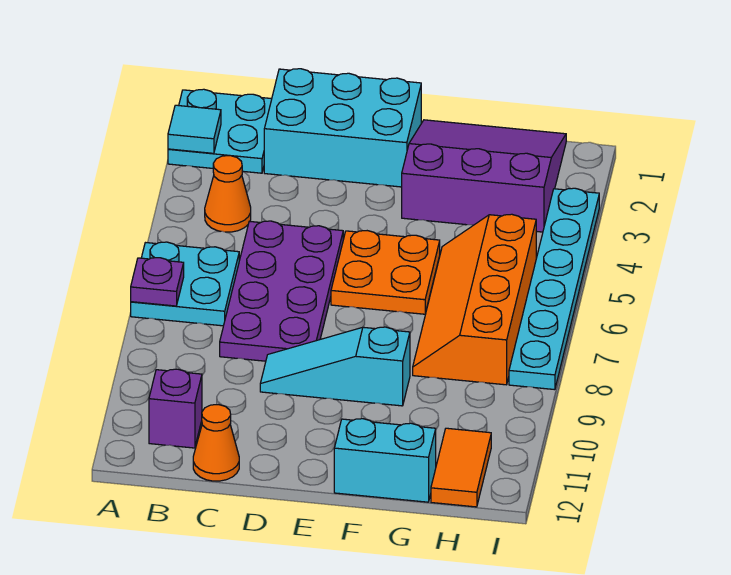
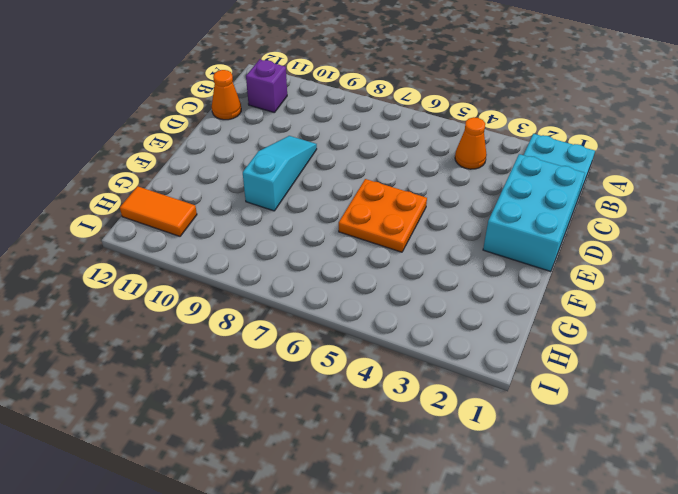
none -> cyan plate A6:B7 level 1
none -> purple plate C5:D8 level 1
none -> purple slope F1:H3 level 1 top 3

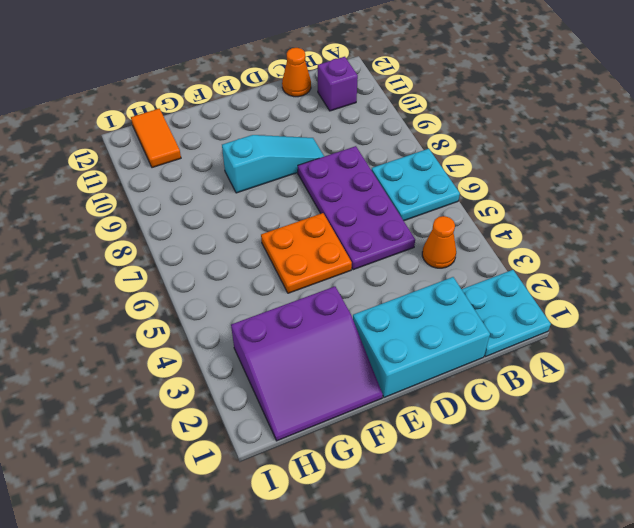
none -> cyan brick F12:G12 level 1
none -> orange slope G5:H8 level 1 top H
none -> cyan plate I3:I8 level 1

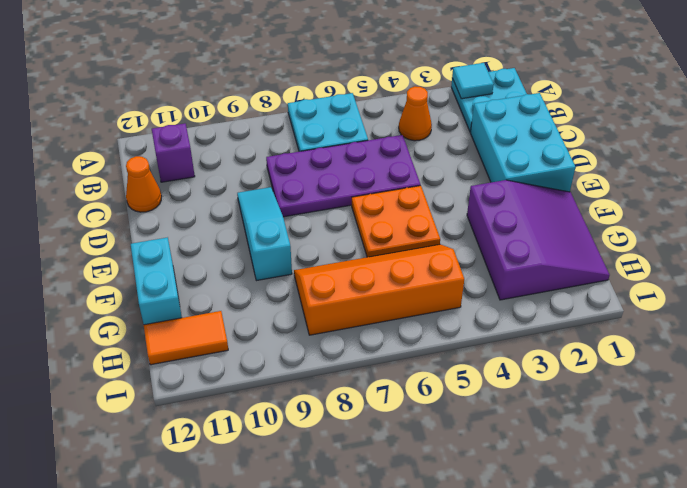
none -> cyan plate I3:I8 level 1
none -> purple plate A7 level 2

